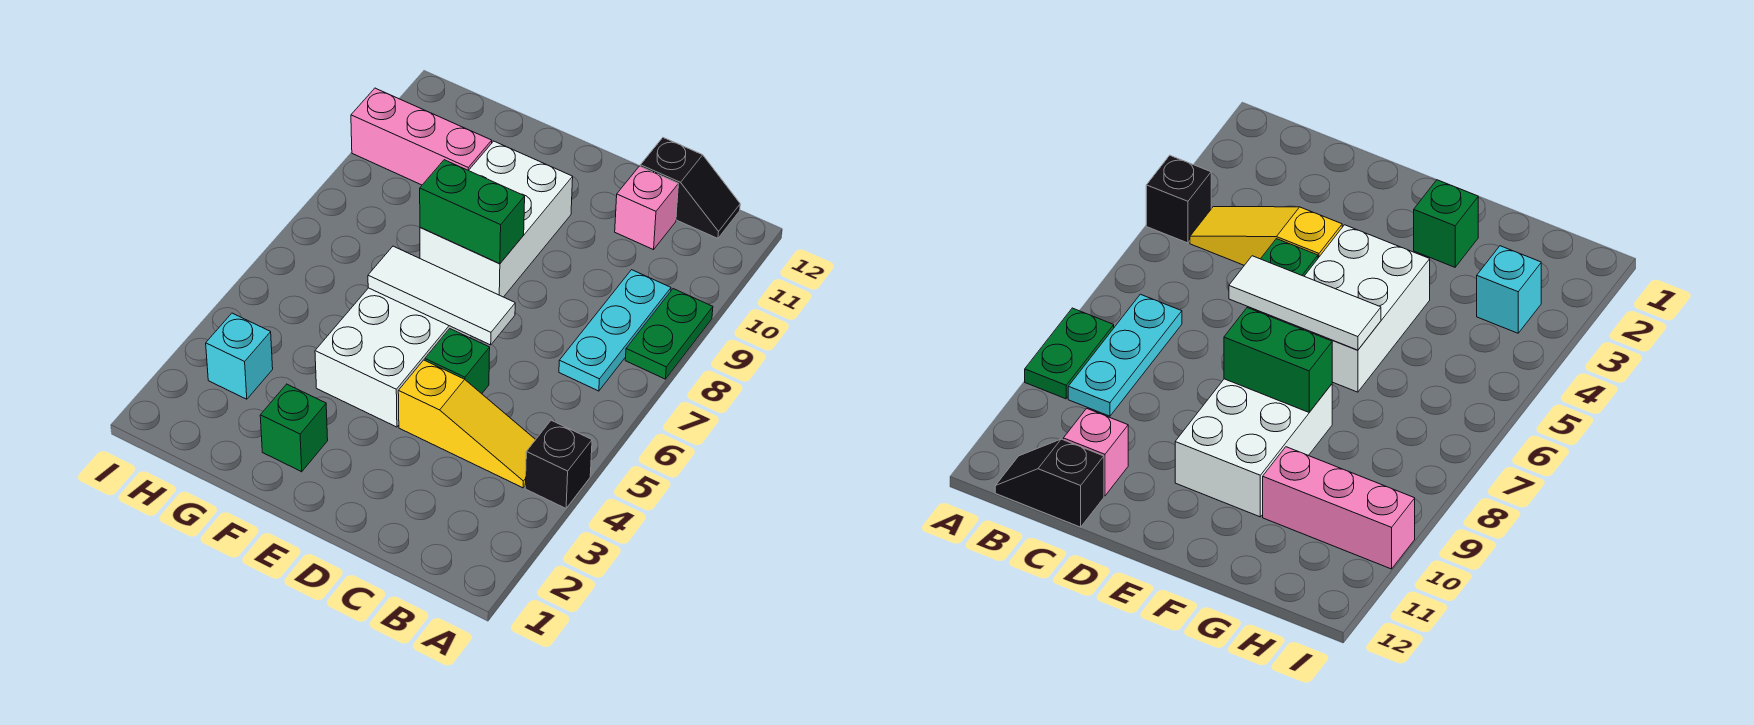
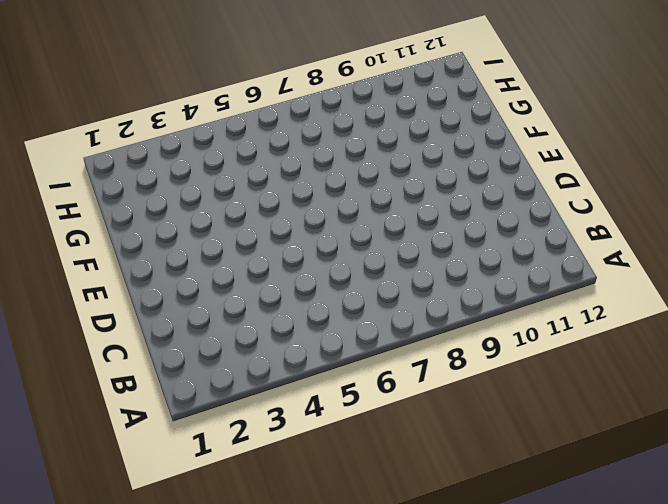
none -> black brick A4 level 1
none -> green plate A8:A9 level 1
none -> yellow slope B4:D4 level 1 top D

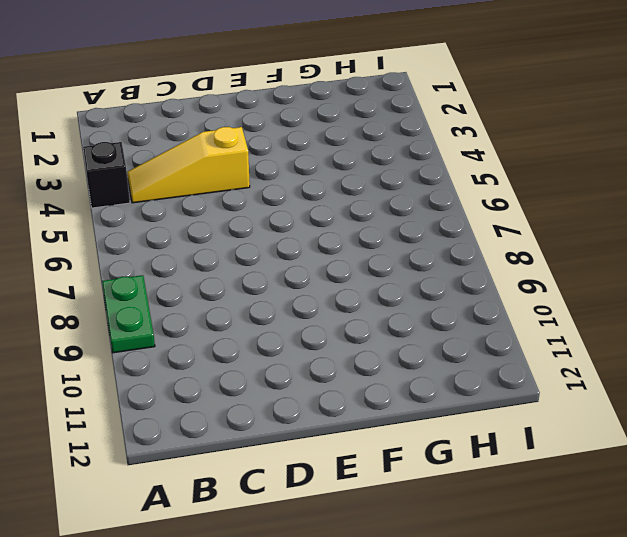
none -> cyan plate B7:B9 level 1
none -> black slope B12:C12 level 1 top C
none -> pink brick C11 level 1

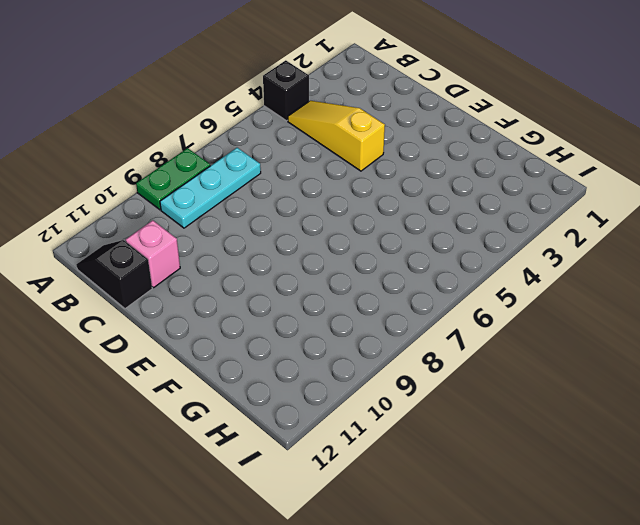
none -> green brick D5 level 1
none -> white brick E4:F6 level 1
none -> white brick E8:F10 level 1

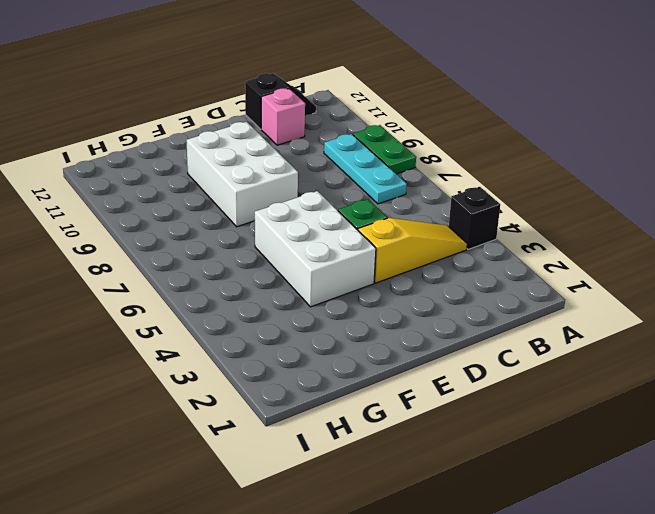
none -> green brick F2 level 1
none -> pink brick G10:I10 level 1
none -> cyan brick H3 level 1

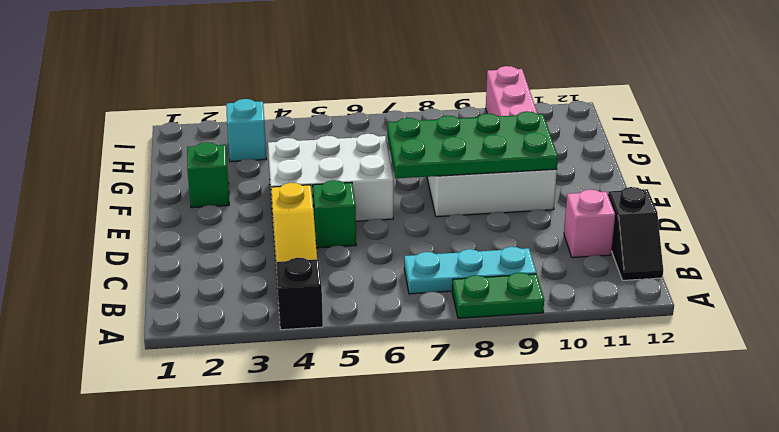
green plate E7:F10 level 2 -> green brick E8:F8 level 2
none -> white tile D6:F6 level 2

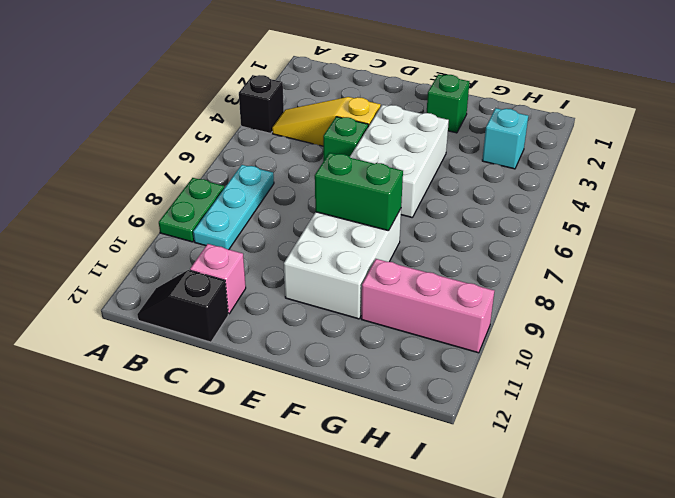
none -> white tile D6:F6 level 2

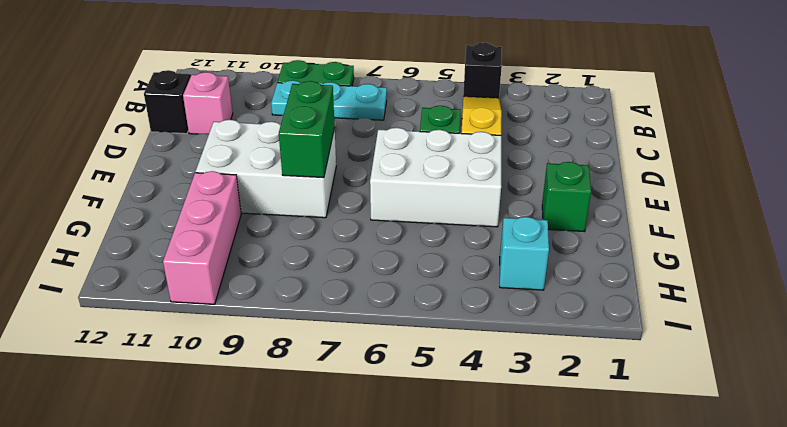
none -> white tile D6:F6 level 2

